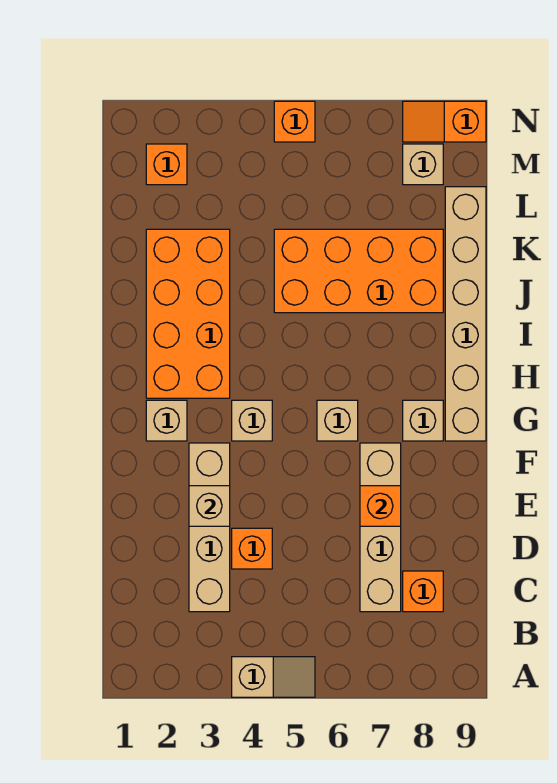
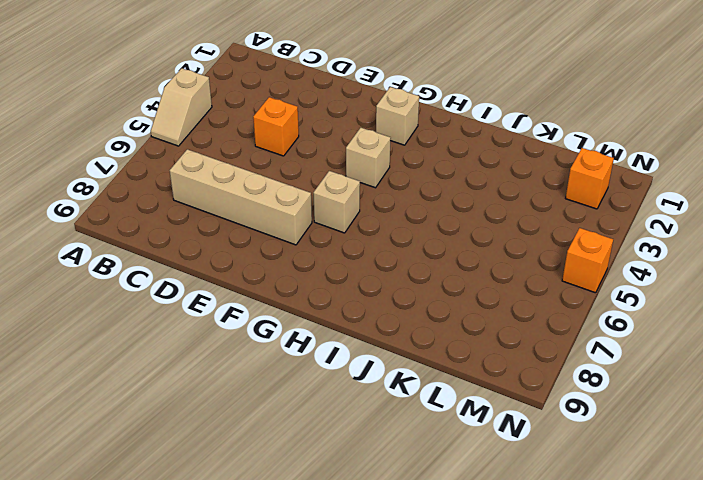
none -> tan brick C3:F3 level 1
none -> orange brick C8 level 1
none -> tan brick G8 level 1

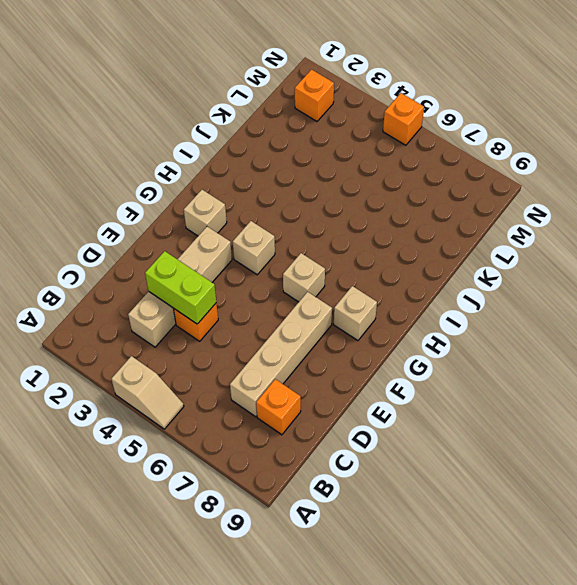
lime brick D3:D4 level 2 -> none
none -> tan brick G9:L9 level 1
none -> orange brick H2:K3 level 1
none -> orange brick J5:K8 level 1

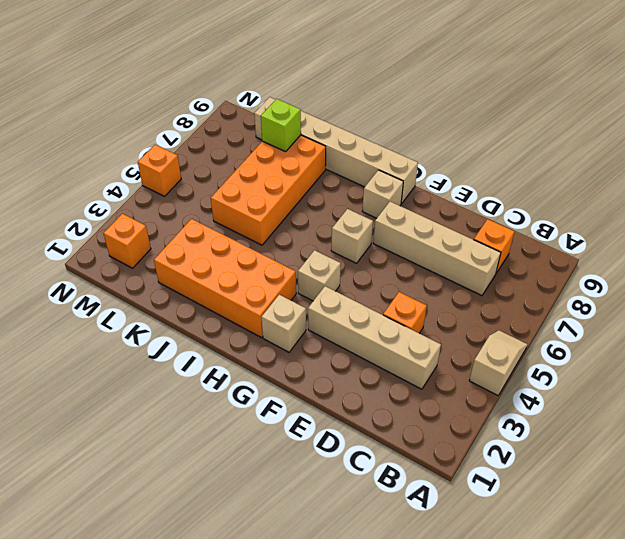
lime brick K8 level 2 -> none
none -> tan brick M8 level 1
none -> orange slope N8:N9 level 1 top 9
none -> tan brick E3 level 2

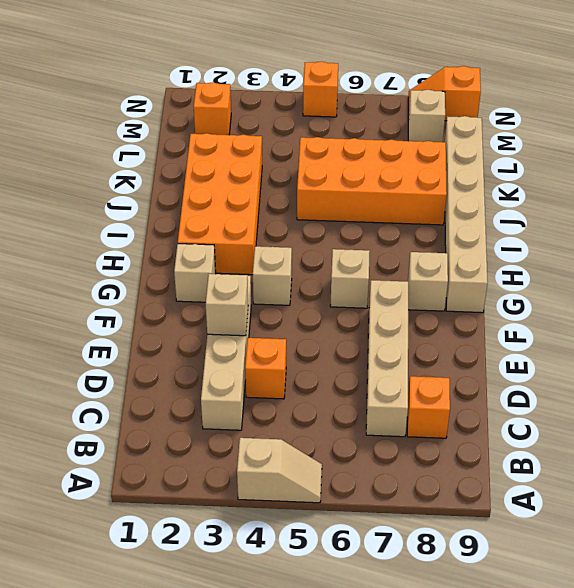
none -> orange brick E7 level 2

